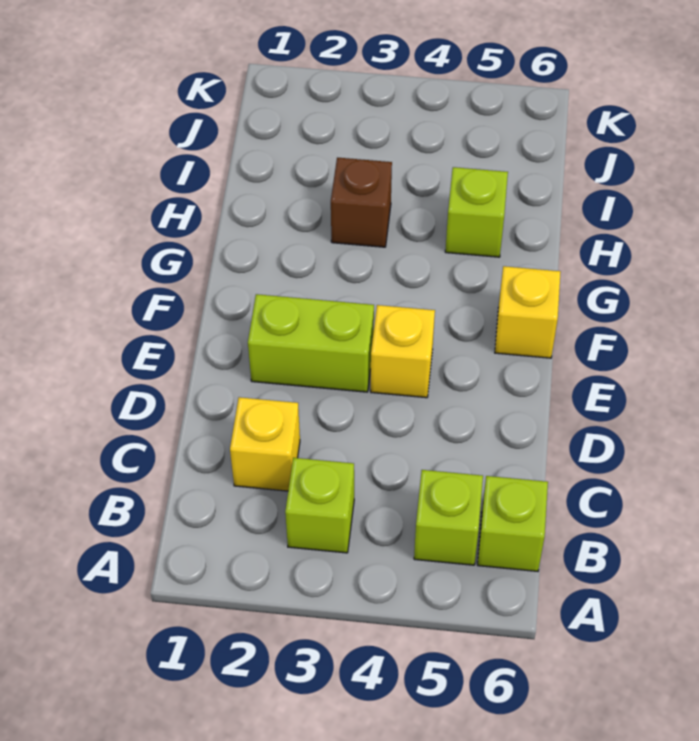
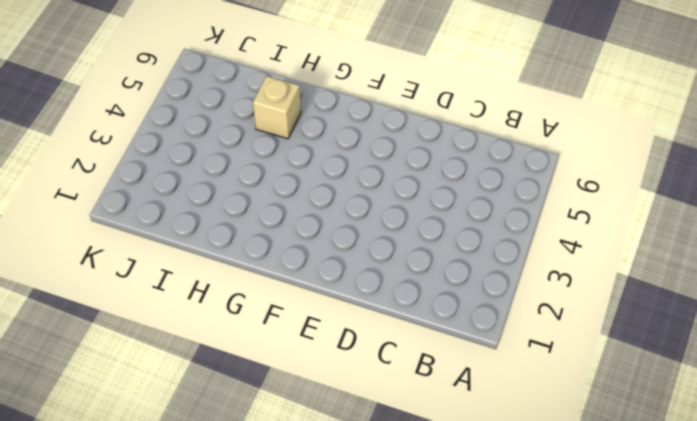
tan brick H5 level 1 -> lime brick H5 level 1
none -> lime brick B3 level 1
none -> lime brick B5 level 1

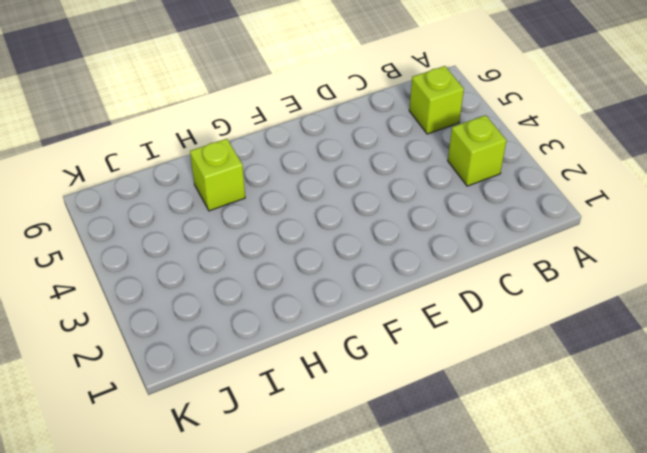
none -> lime brick B6 level 1
none -> yellow brick C2 level 1

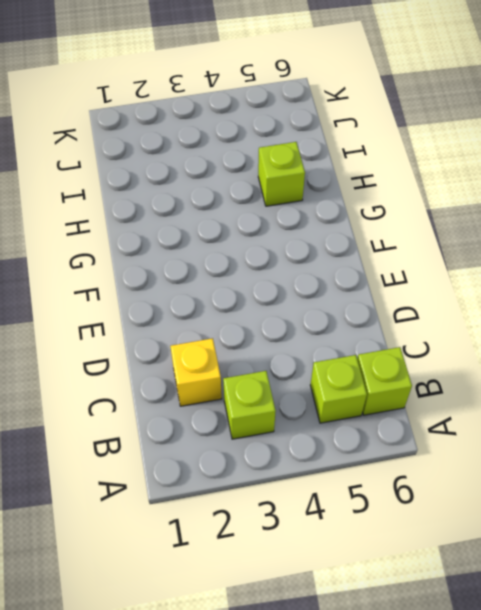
none -> lime brick E2:E3 level 1
none -> yellow brick E4 level 1

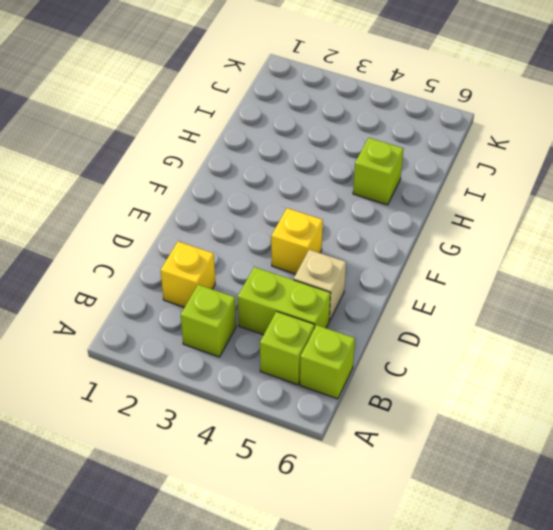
lime brick C4:C5 level 1 -> lime brick E2:E3 level 1
tan brick D5 level 1 -> none
none -> yellow brick F6 level 1
none -> brown brick H3 level 1

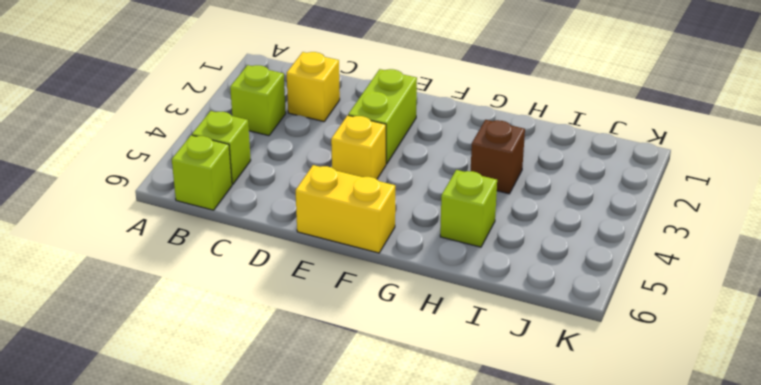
yellow brick E6:F6 level 1 -> yellow brick F6 level 1

